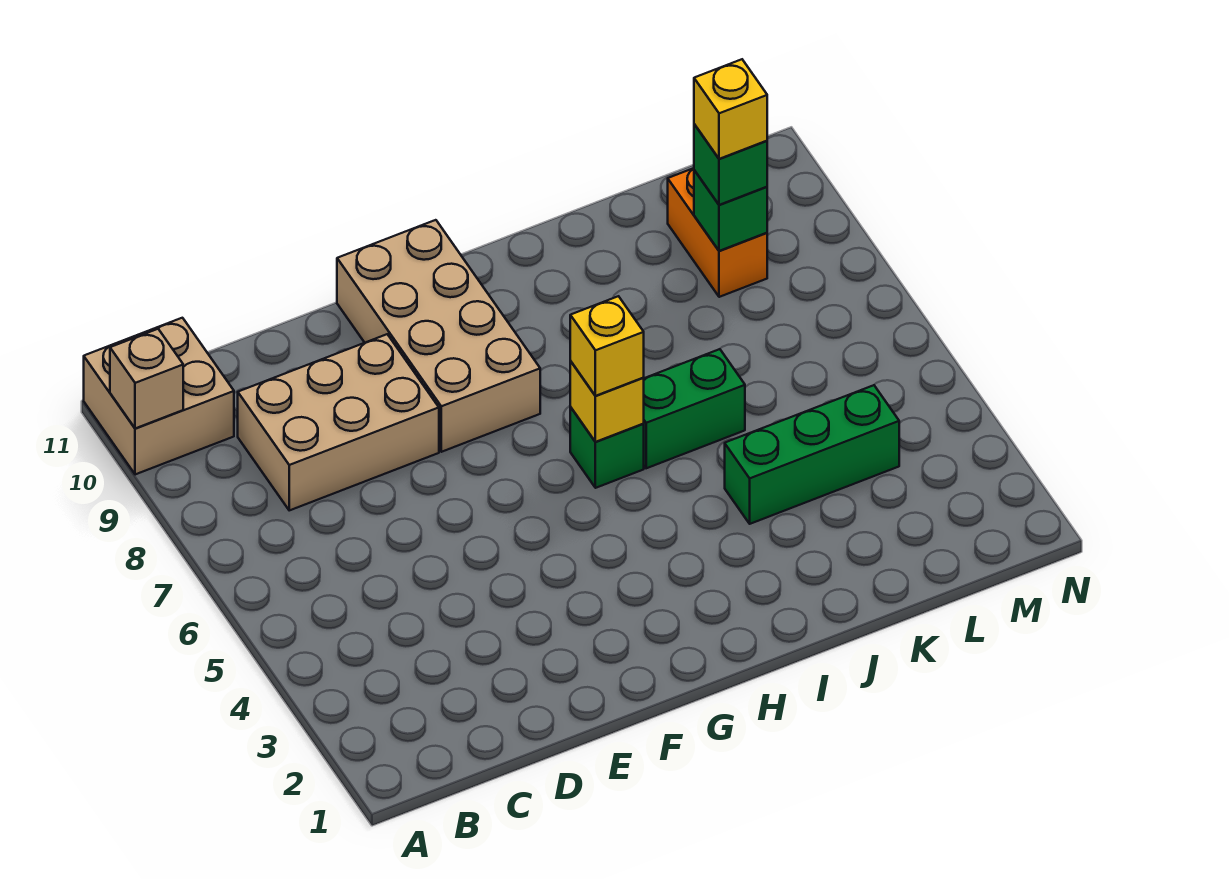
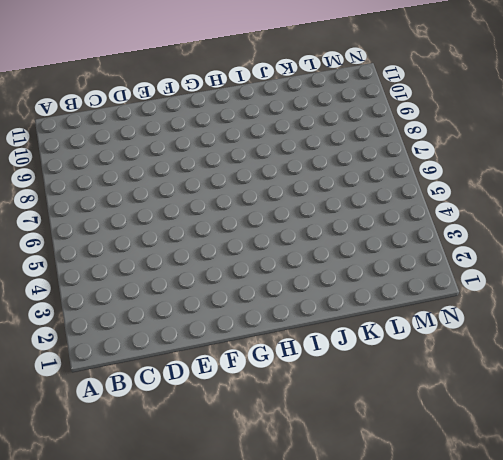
none -> tan brick A10:B11 level 1
none -> tan brick C8:E9 level 1
none -> tan brick F8:G11 level 1

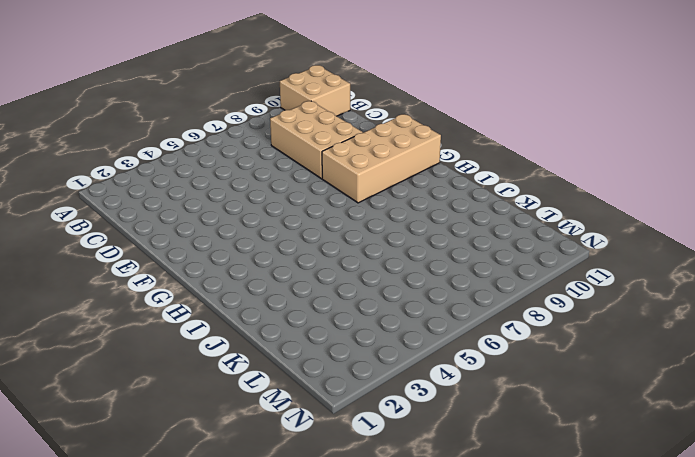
none -> green brick H6 level 1
none -> green brick I6:J6 level 1
none -> green brick J4:L4 level 1

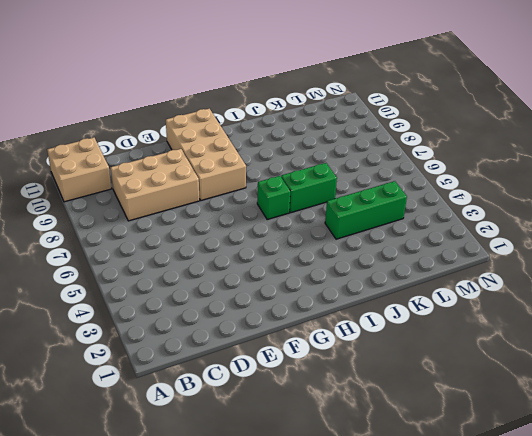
none -> orange brick L9:L10 level 1
none -> tan brick A10 level 2
none -> yellow brick H6 level 2

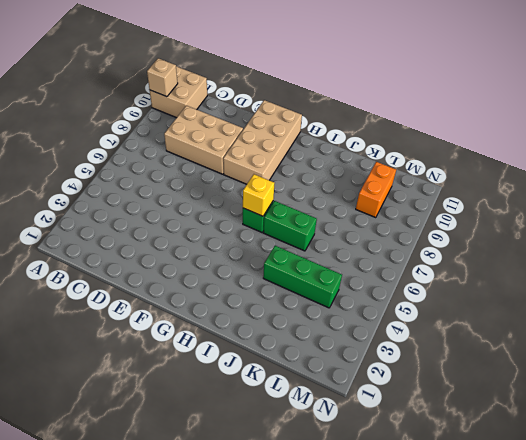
none -> green brick L9 level 2
none -> yellow brick H6 level 3
none -> green brick L9 level 3

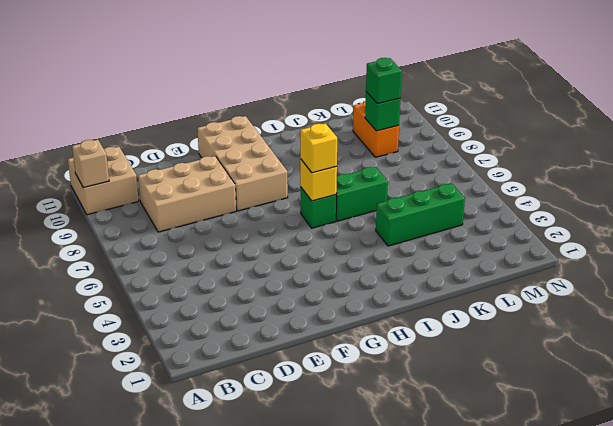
none -> yellow brick L9 level 4

